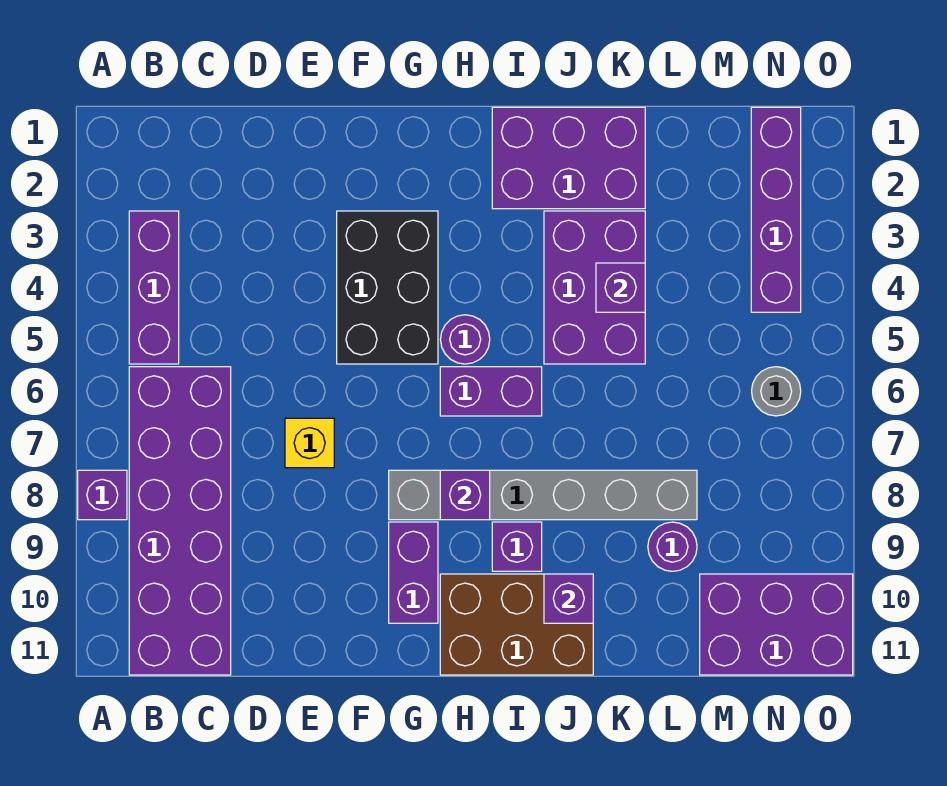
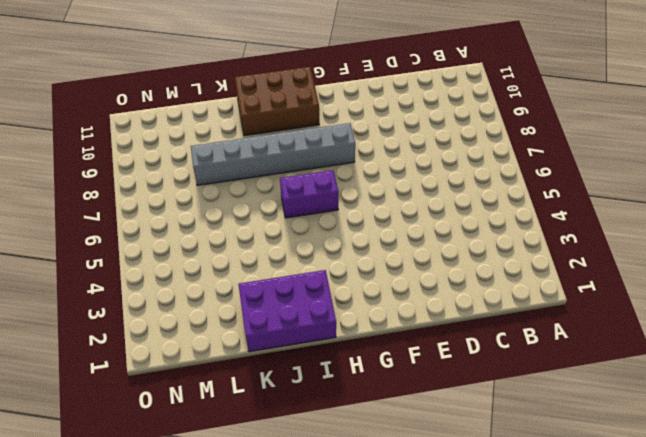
none -> purple brick A8 level 1
none -> purple brick B3:B5 level 1
none -> purple brick B6:C11 level 1

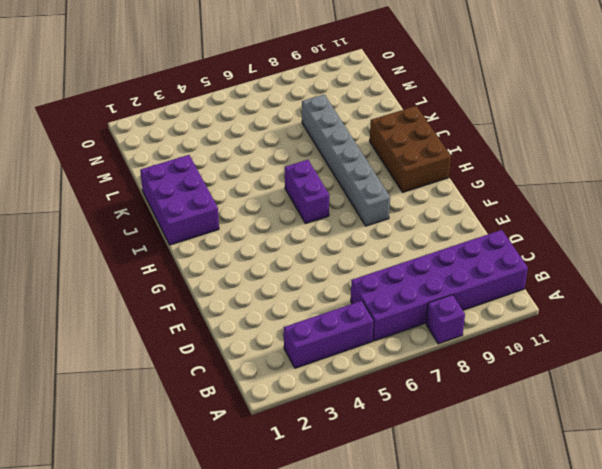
none -> yellow brick E7 level 1
none -> black brick F3:G5 level 1
none -> purple brick G9:G10 level 1

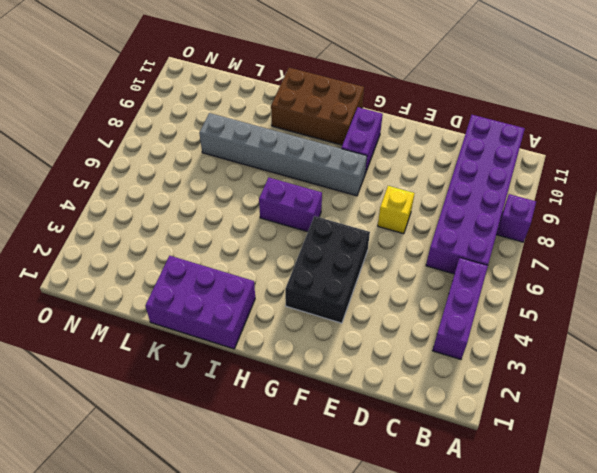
none -> purple round brick H5 level 1
none -> purple brick I9 level 1
none -> purple brick J3:K5 level 1

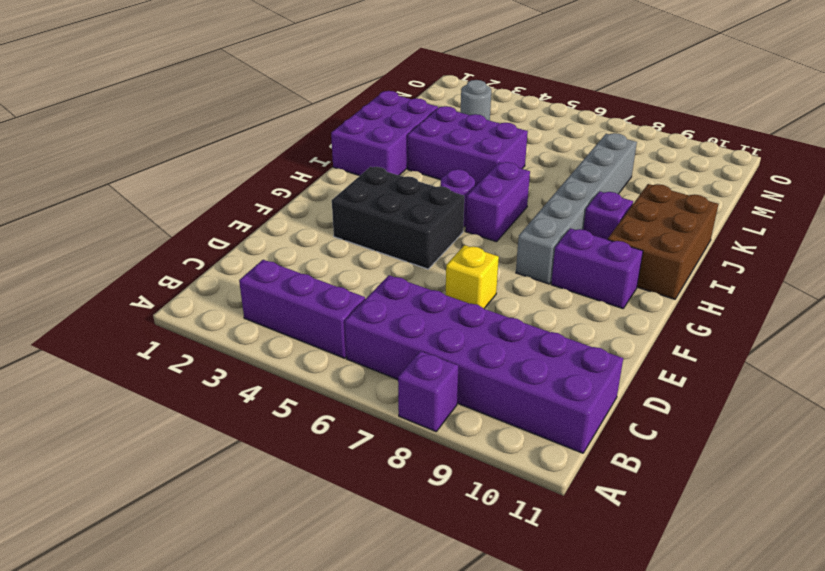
grey round brick M3 level 1 -> grey round brick N6 level 1
none -> purple round brick L9 level 1
none -> purple brick M10:O11 level 1
none -> purple brick N1:N4 level 1

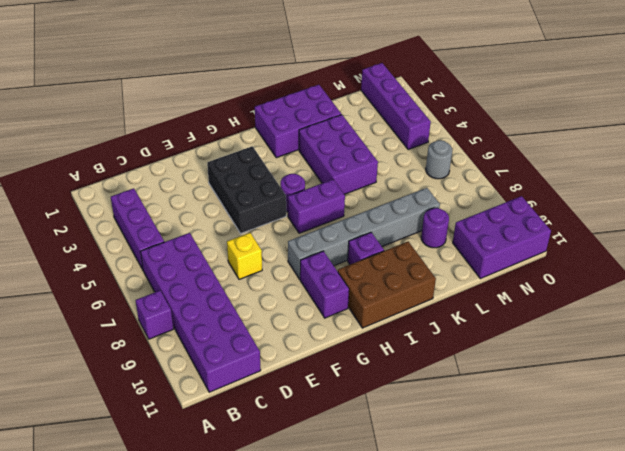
none -> purple brick H8 level 2
none -> purple brick J10 level 2
none -> purple brick K4 level 2

